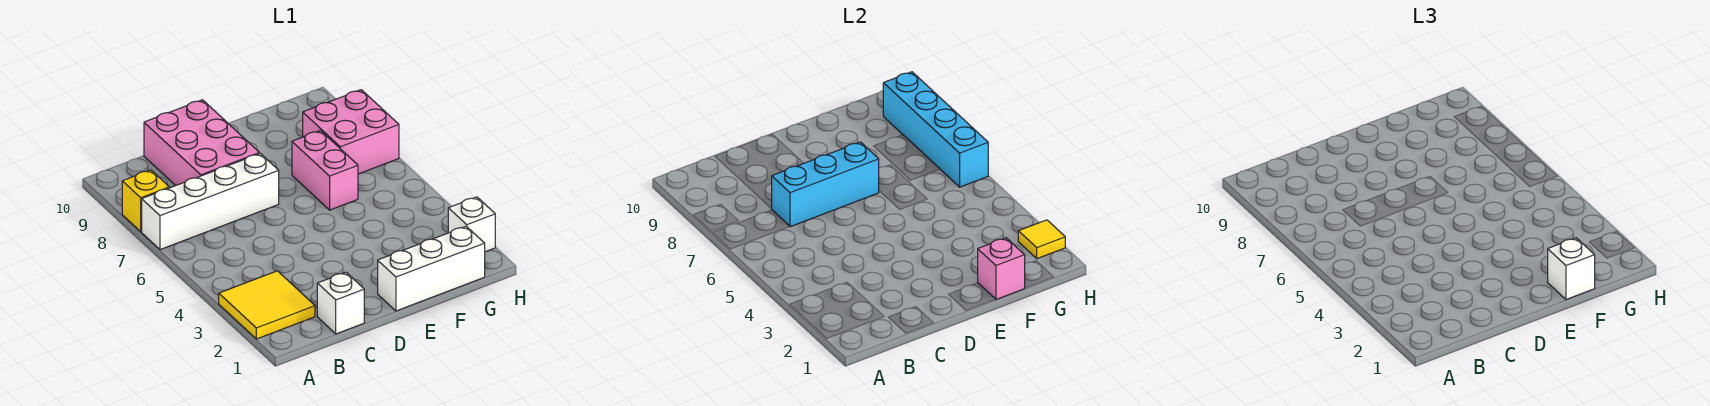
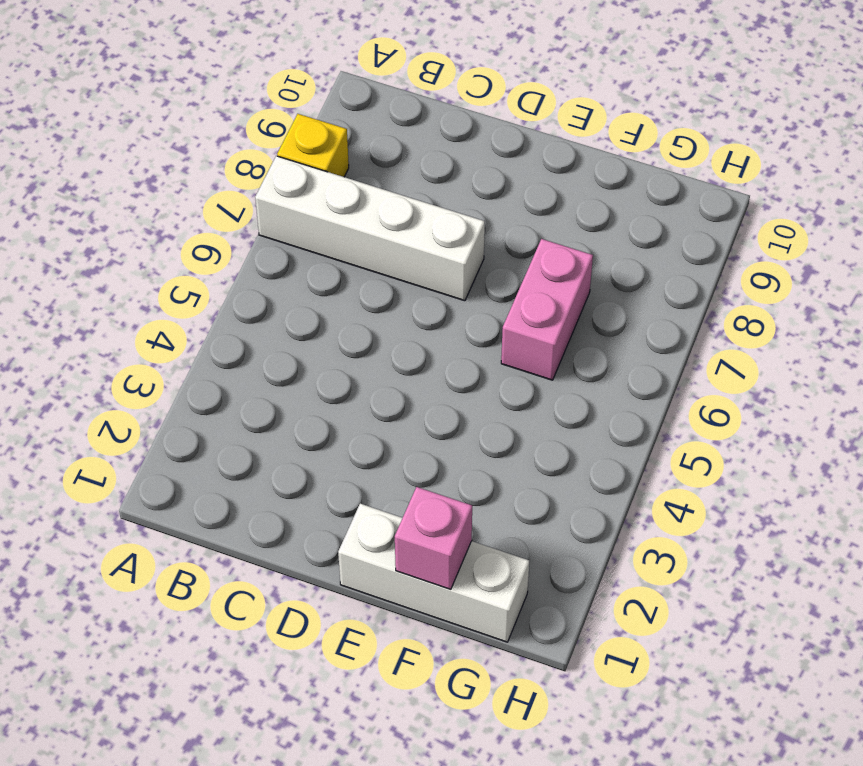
none -> yellow tile A2:B3 level 1
none -> white brick C1 level 1
none -> pink brick C8:D10 level 1

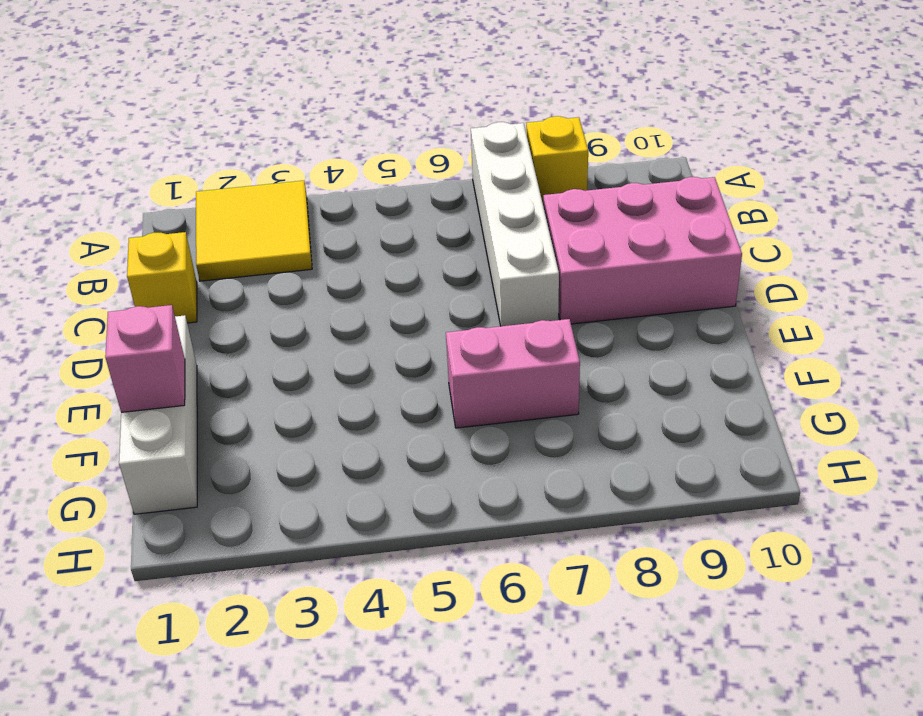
yellow brick C1 level 1 -> white brick C1 level 1
none -> pink brick G7:H8 level 1
none -> white brick H2 level 1
none -> cyan brick C7:E7 level 2

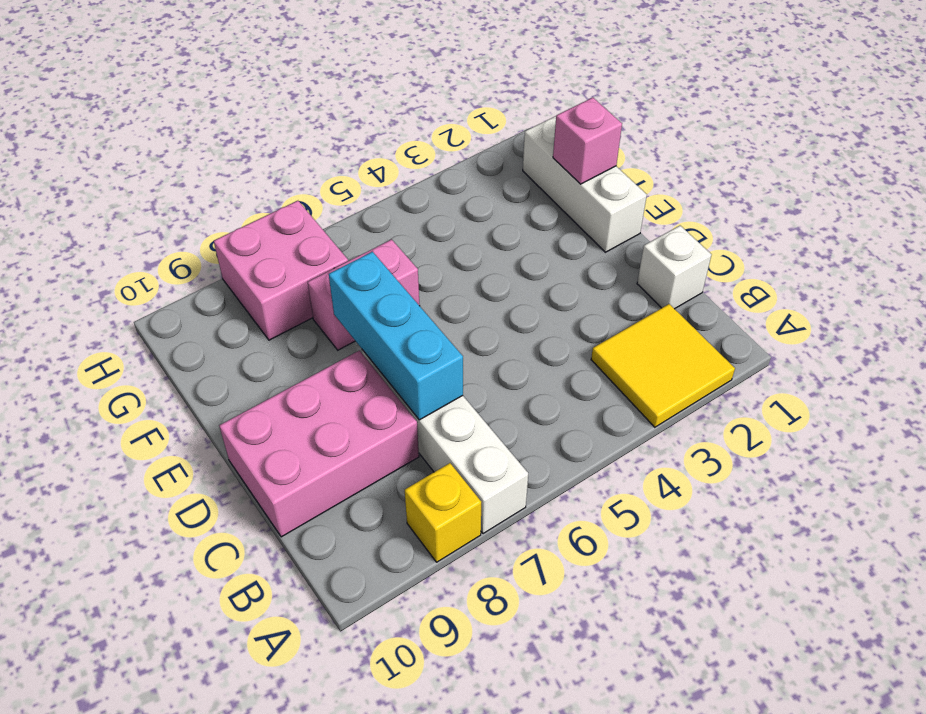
none -> white brick H2 level 1
none -> yellow tile H2 level 2
none -> cyan brick H6:H9 level 2

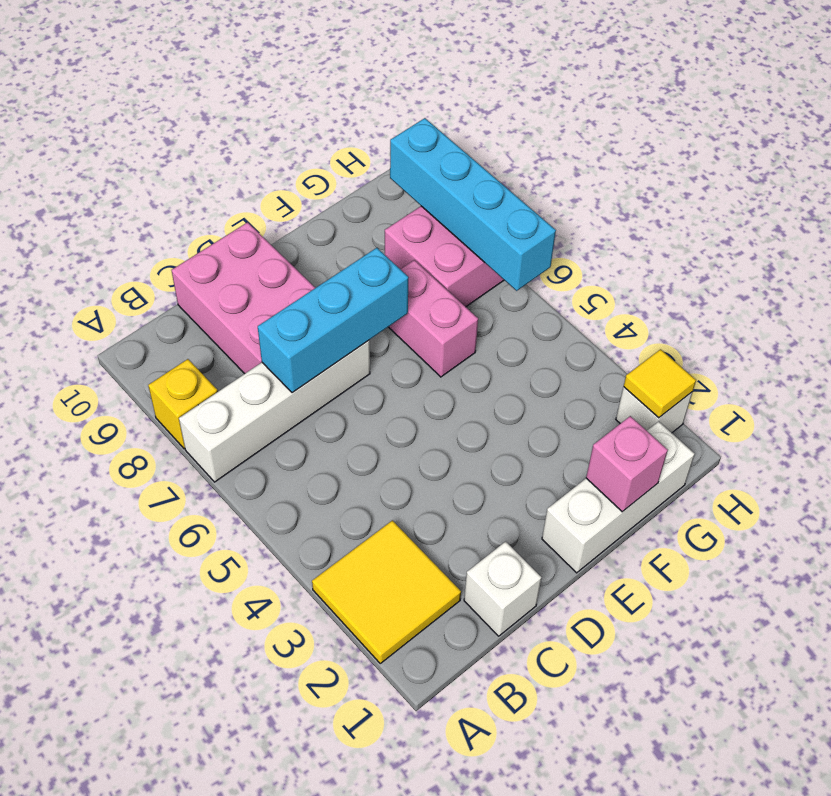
none -> white brick F1 level 3

